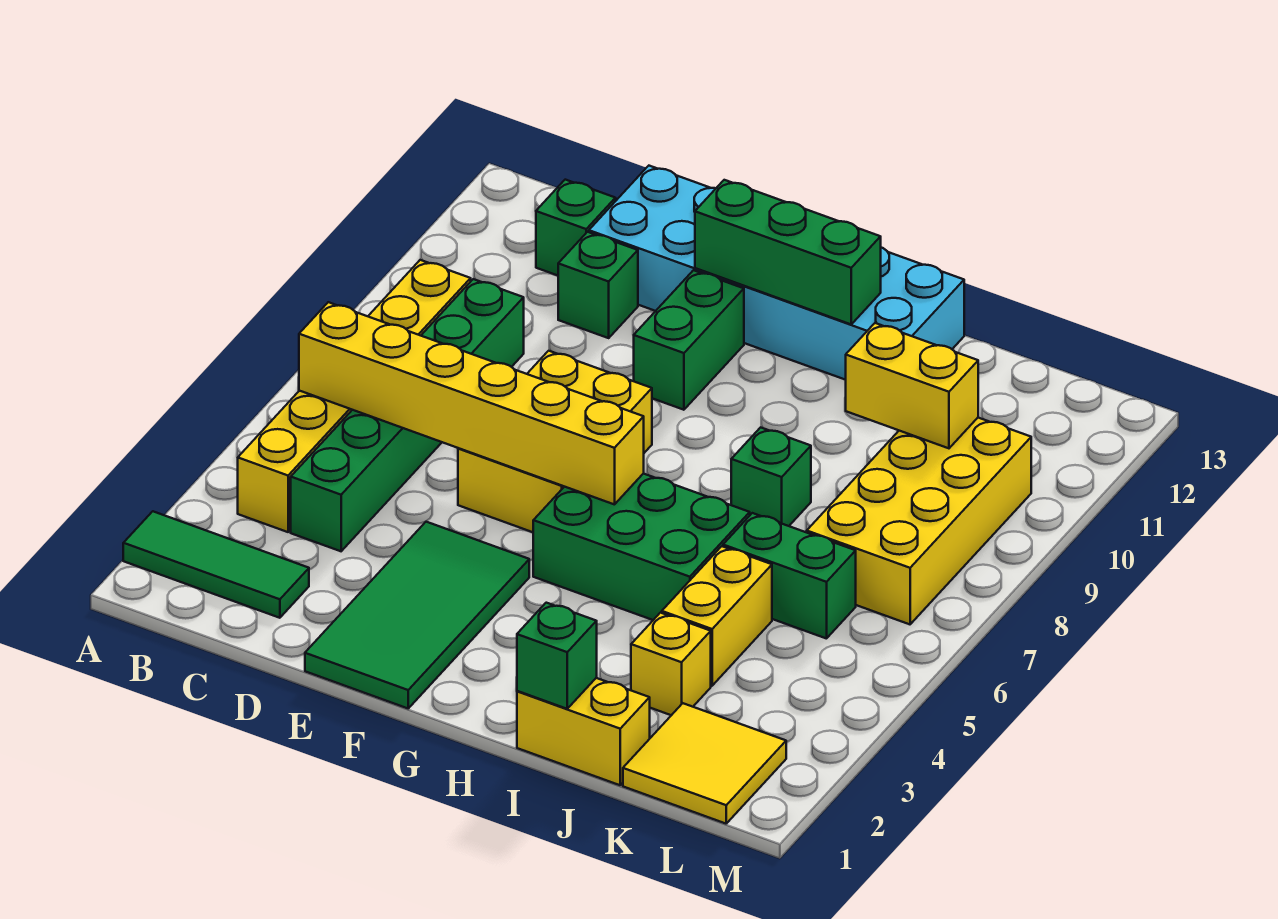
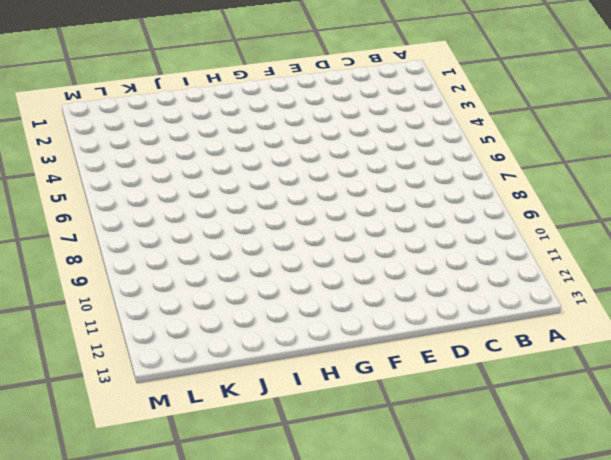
none -> green tile A2:C2 level 1
none -> yellow brick B4:B9 level 1
none -> green brick C4:C9 level 1

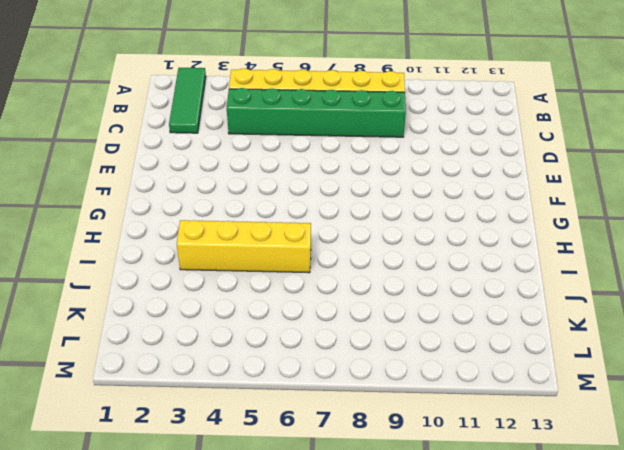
yellow brick I3:I6 level 1 -> green brick G5:I6 level 1
none -> green brick C12 level 1
none -> green brick D11 level 1
none -> cyan brick D12:I13 level 1

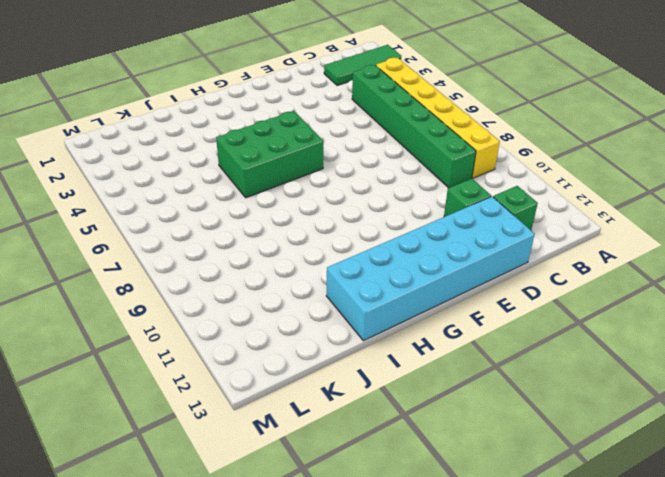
none -> green tile E1:F4 level 1
none -> yellow brick E6:F8 level 1
none -> green brick F10:F11 level 1

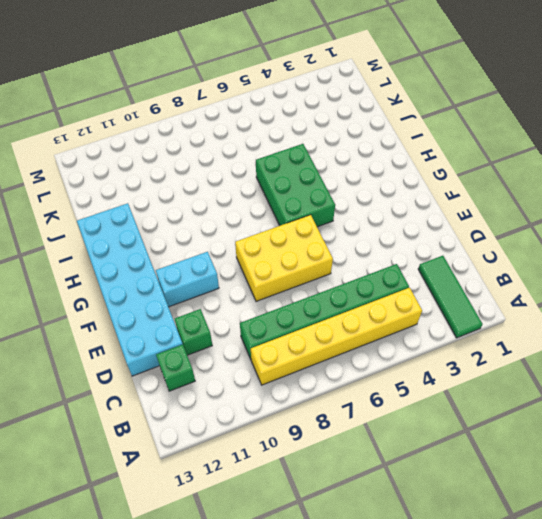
cyan brick F10:F11 level 1 -> green brick F10:F11 level 1
none -> green tile E1:F4 level 1
none -> yellow brick I1:J1 level 1
none -> green brick I8 level 1

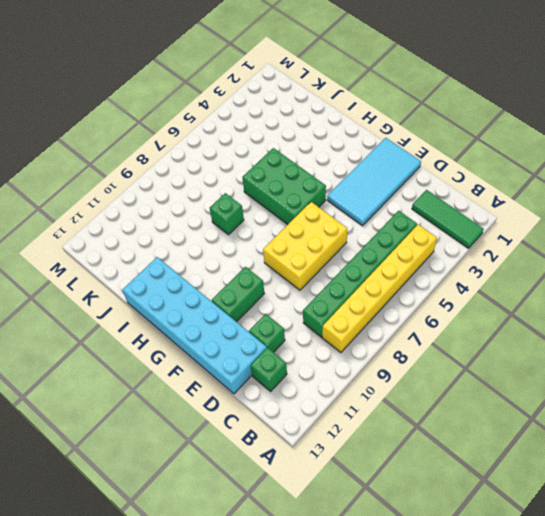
cyan tile E1:F4 level 1 -> green tile E1:F4 level 1
none -> yellow brick I1:J1 level 1
none -> yellow brick J3 level 1
none -> yellow brick J4:J5 level 1

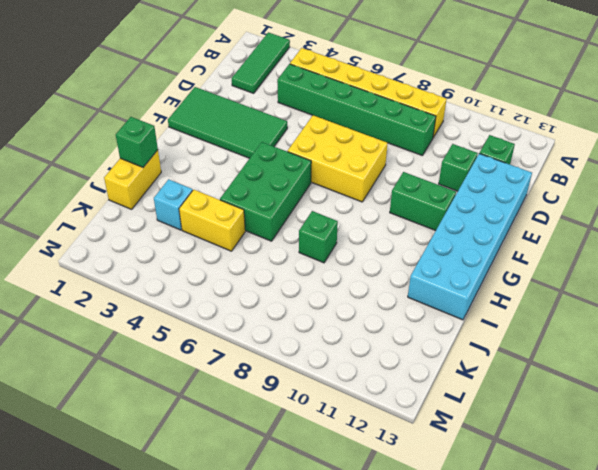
cyan brick J3 level 1 -> yellow brick J3 level 1
none -> green brick J6:K6 level 1
none -> yellow tile K1:L2 level 1
none -> yellow brick K7:L10 level 1

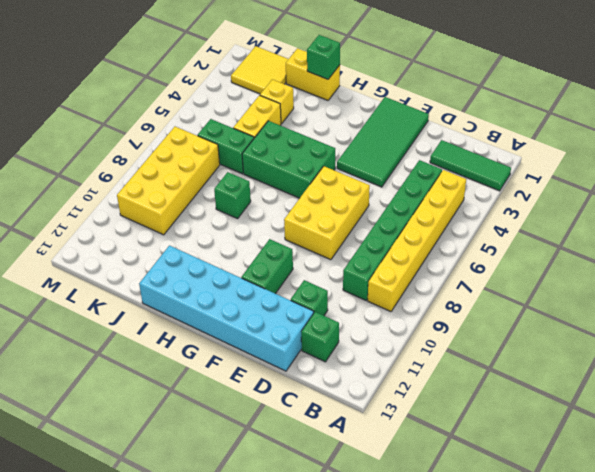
none -> yellow brick B6:G6 level 2
none -> green brick F12:H12 level 2
none -> yellow brick J10:K10 level 2

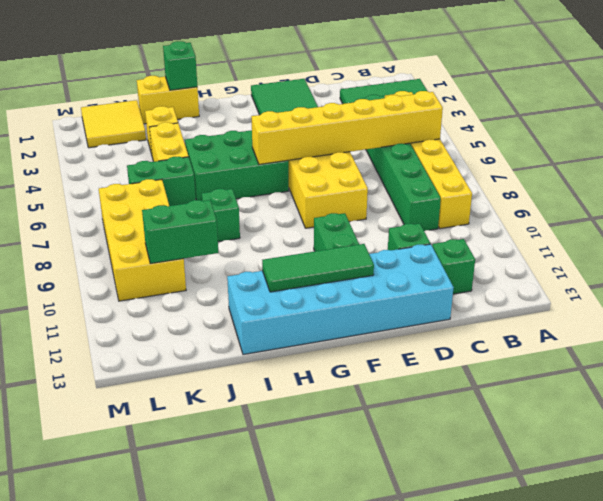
green tile F12:H12 level 2 -> green brick F12:H12 level 2
green brick J10:K10 level 2 -> yellow brick J10:K10 level 2

